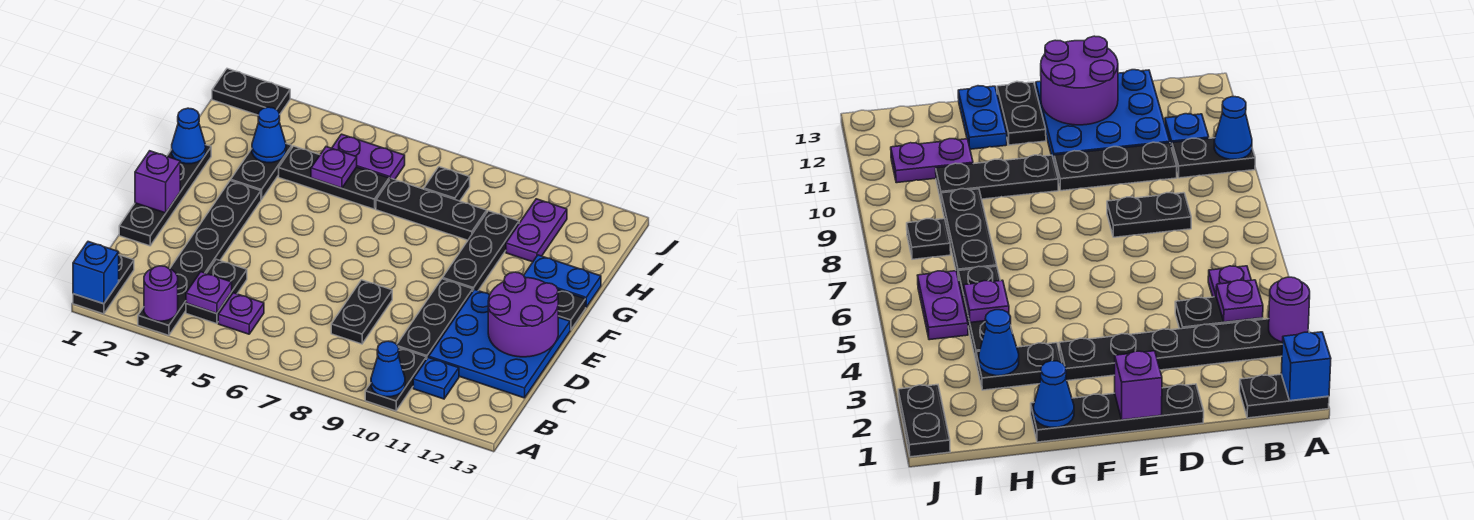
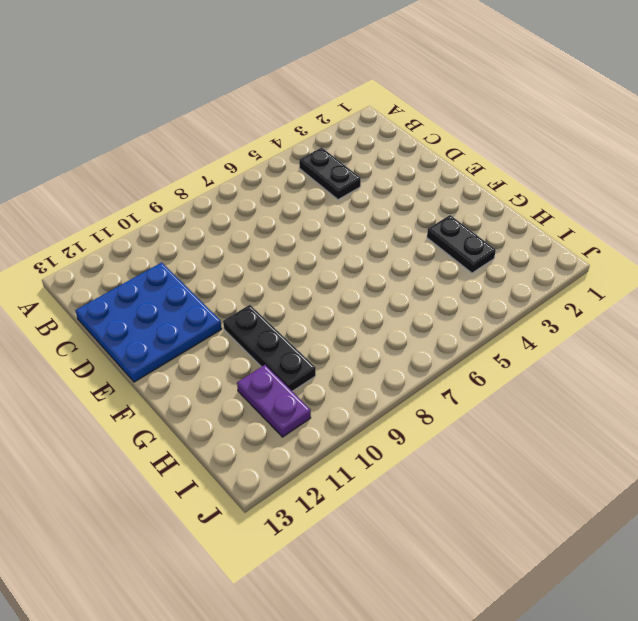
none -> black plate A1:B1 level 1
none -> black plate A3:F3 level 1
none -> black plate A10:B10 level 1

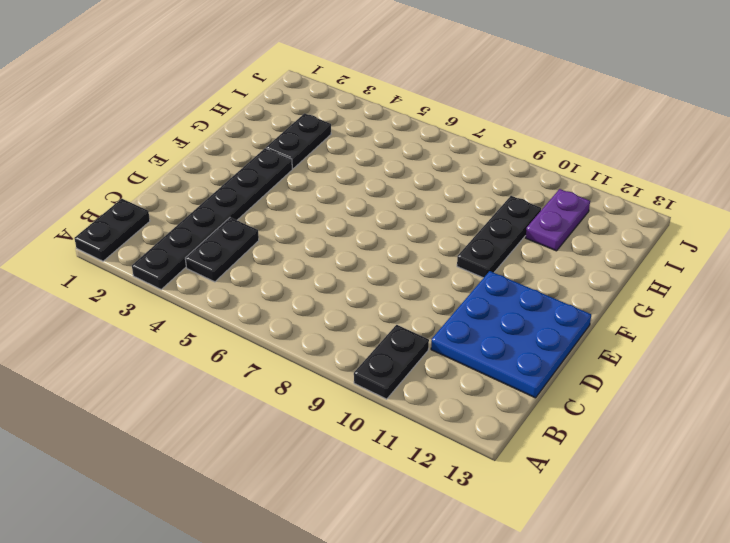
none -> purple plate B5 level 1
none -> blue plate B11 level 1
none -> black plate C8:D8 level 1

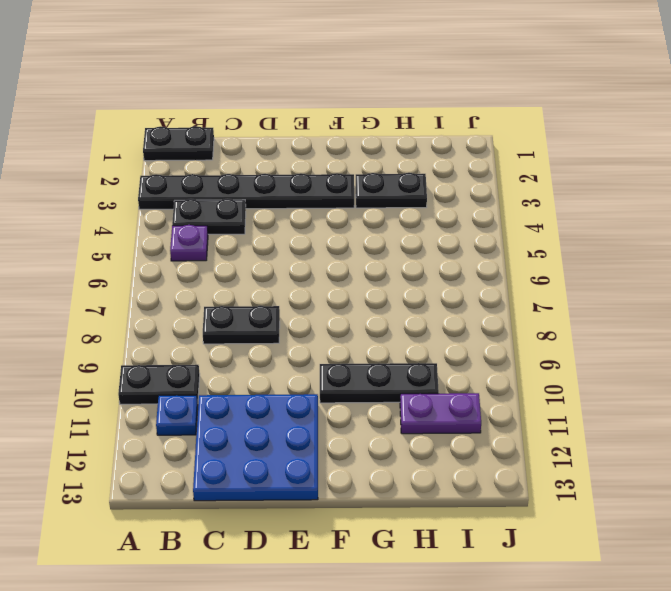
none -> black plate C10:E10 level 1
none -> black plate D1:G1 level 1
none -> black plate F12:F13 level 1

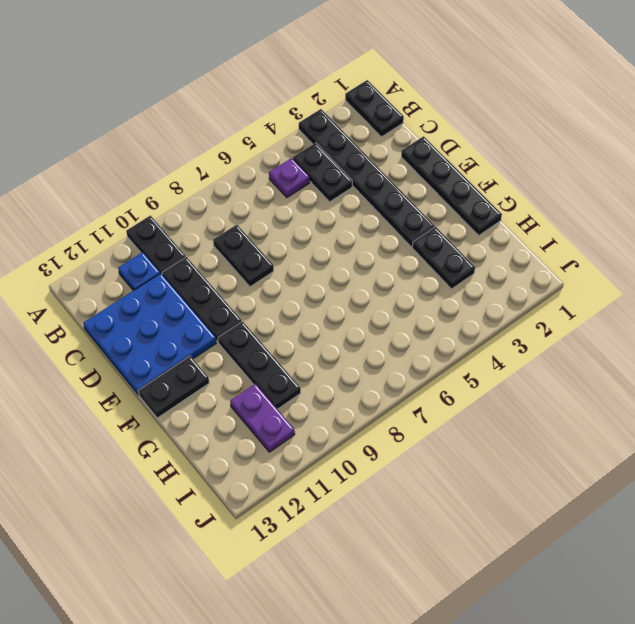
none -> blue plate G12:G13 level 1
none -> black plate H4:H6 level 1
none -> black plate H7:H9 level 1

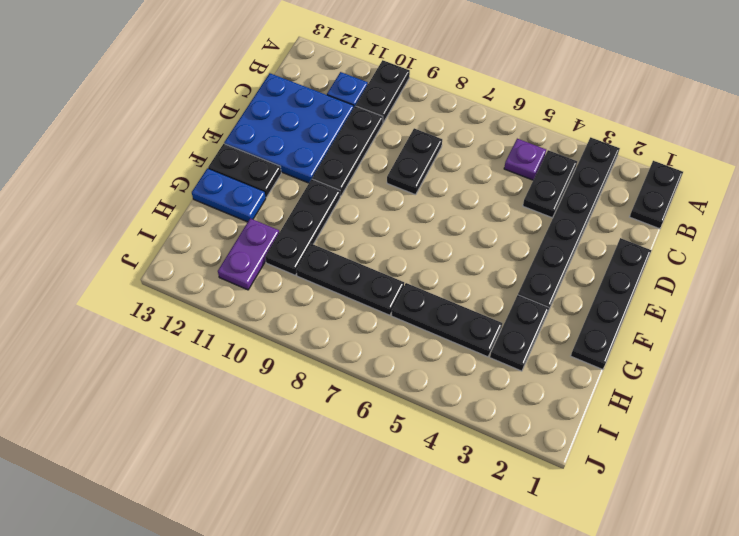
none -> purple plate I5:I6 level 1
none -> black plate I8 level 1
none -> black plate J1:J2 level 1

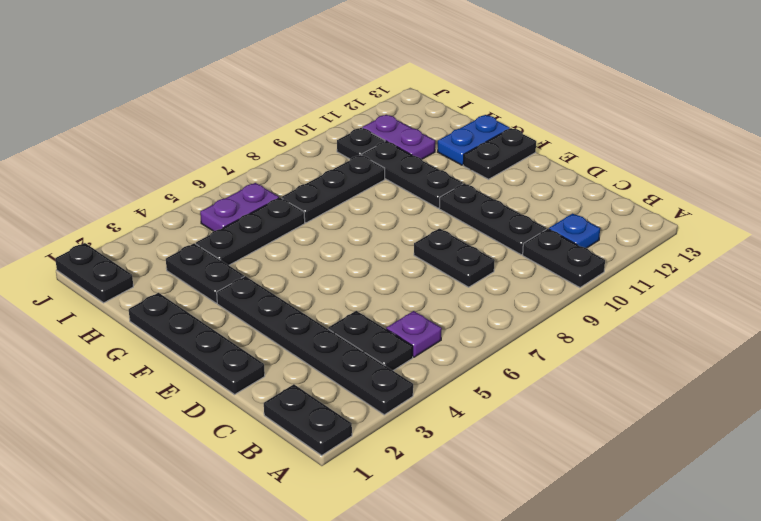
black plate I1:J1 level 1 -> black plate J1:J2 level 1
black plate I10 level 1 -> black plate I8 level 1
none -> blue plate C11:E13 level 1
none -> blue brick A1 level 2
none -> purple round brick A3 level 2

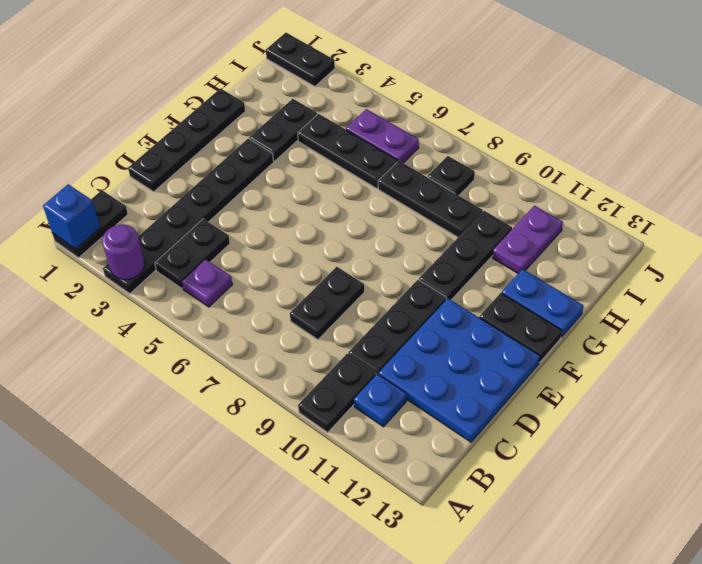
none -> blue cone A10 level 2
none -> purple plate B4 level 2
none -> purple round brick D12:E13 level 2

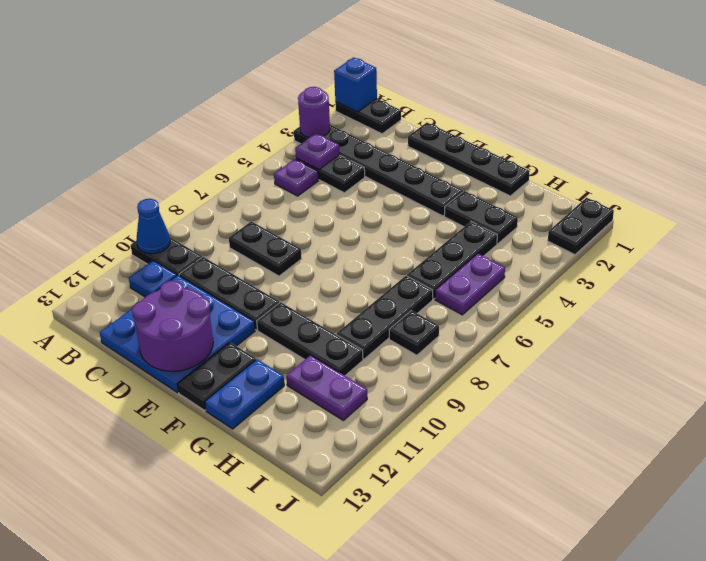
none -> purple brick E1 level 2
none -> blue cone G1 level 2
none -> blue cone H3 level 2

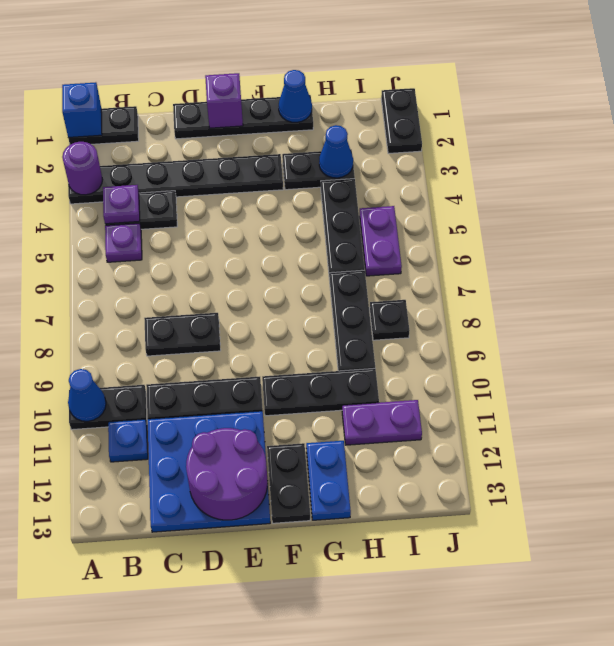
none -> purple plate H5 level 2

